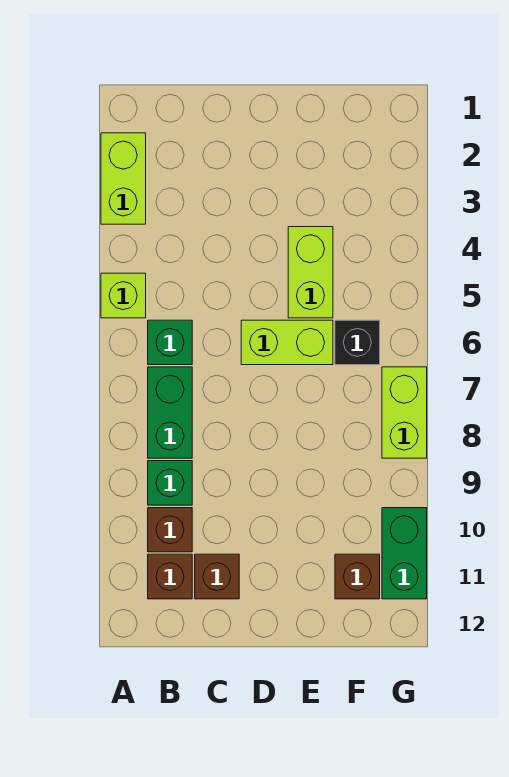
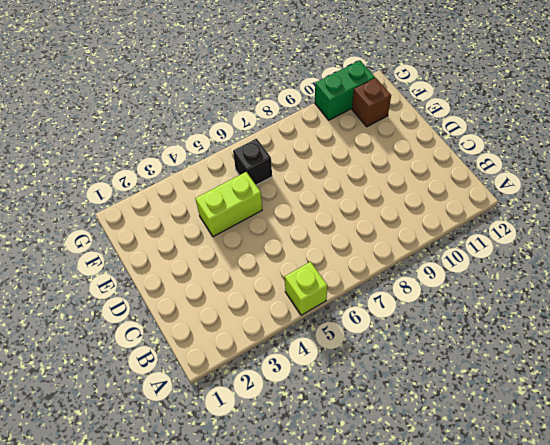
none -> lime brick A2:A3 level 1
none -> green brick B6 level 1
none -> green brick B7:B8 level 1

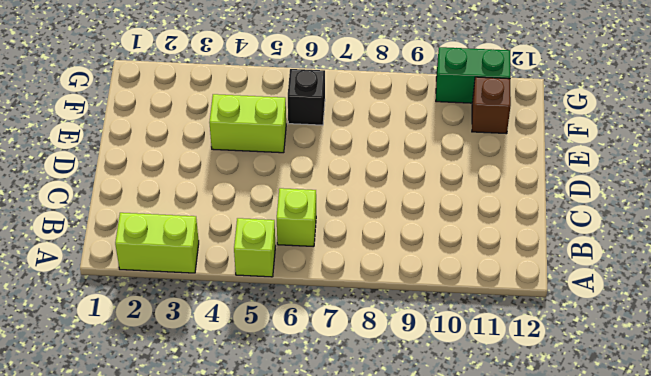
lime brick B6 level 1 -> green brick B6 level 1
none -> green brick B7:B8 level 1
none -> green brick B9 level 1
none -> brown brick B10 level 1

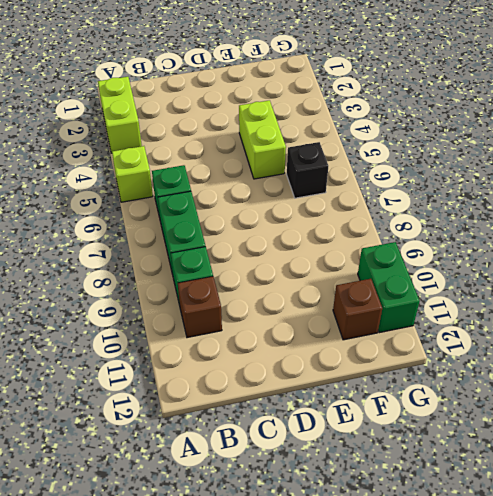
none -> brown brick B11 level 1
none -> brown brick C11 level 1
none -> lime brick D6:E6 level 1

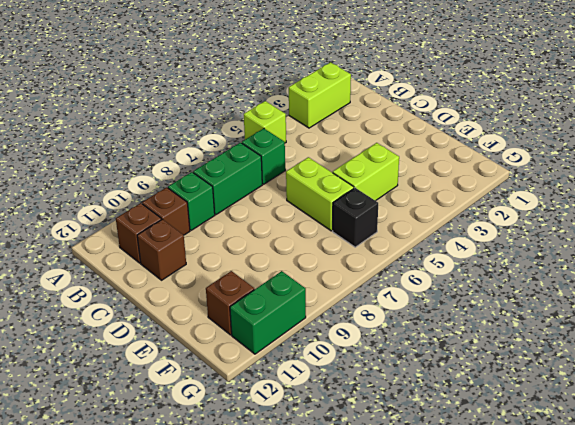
none -> lime brick G7:G8 level 1

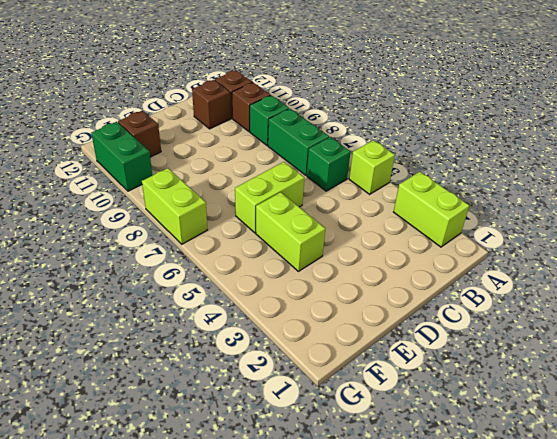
none -> black brick F6 level 1

